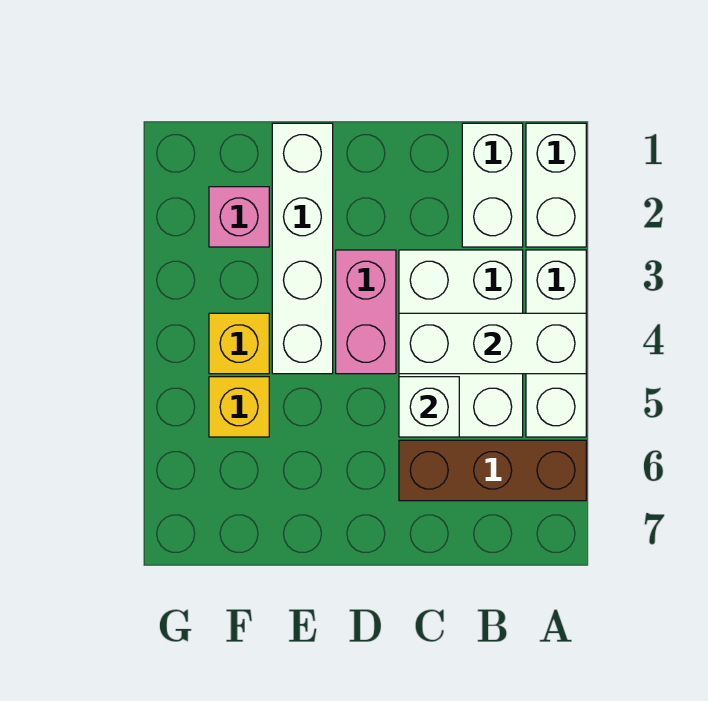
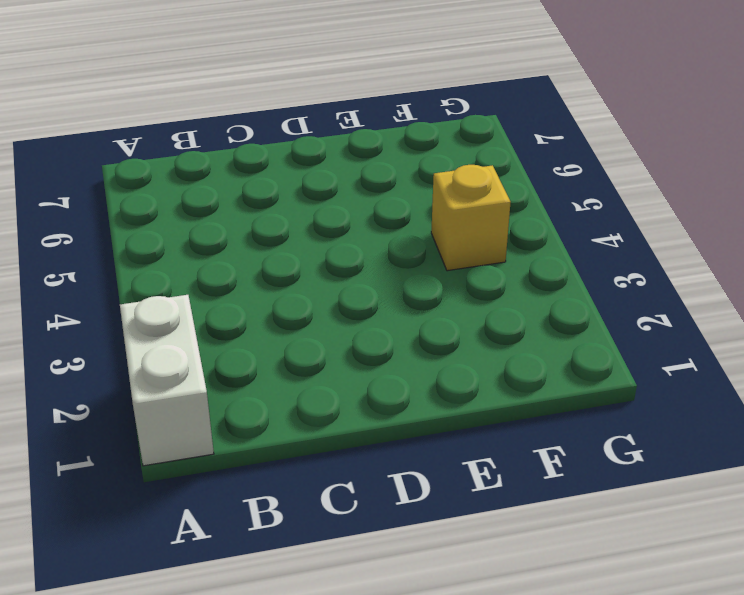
none -> white brick A3:A5 level 1
none -> brown brick A6:C6 level 1
none -> white brick B1:B2 level 1

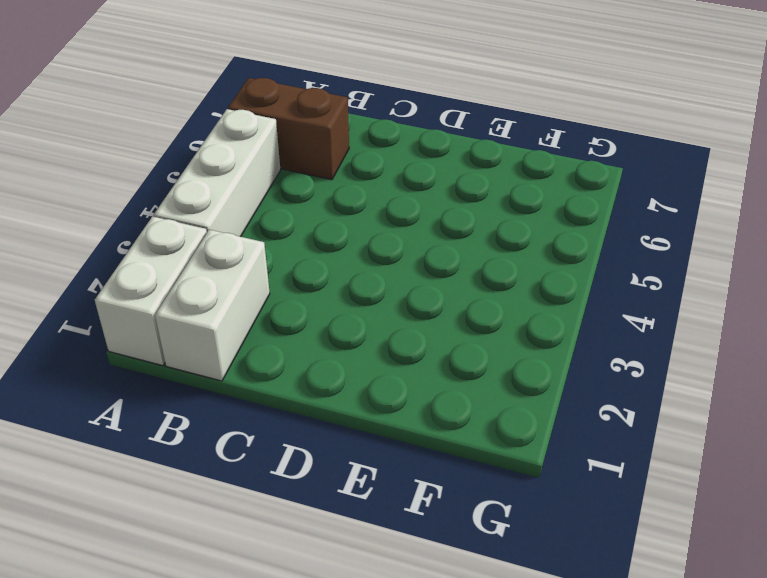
brown brick A6:B6 level 1 -> brown brick A6:C6 level 1
none -> white brick B3:C5 level 1
none -> pink brick D3:D4 level 1
none -> white brick E1:E4 level 1

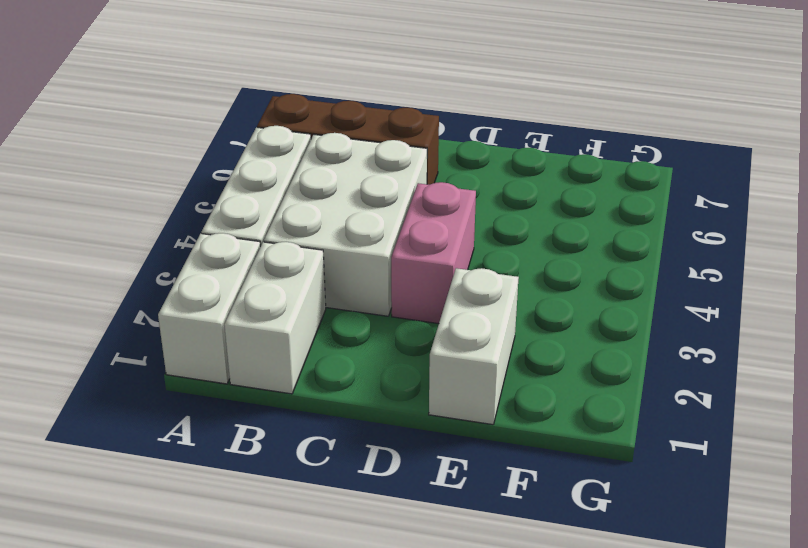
white brick E1:E2 level 1 -> white brick E1:E4 level 1
none -> pink brick F2 level 1
none -> yellow brick F4 level 1
none -> yellow brick F5 level 1

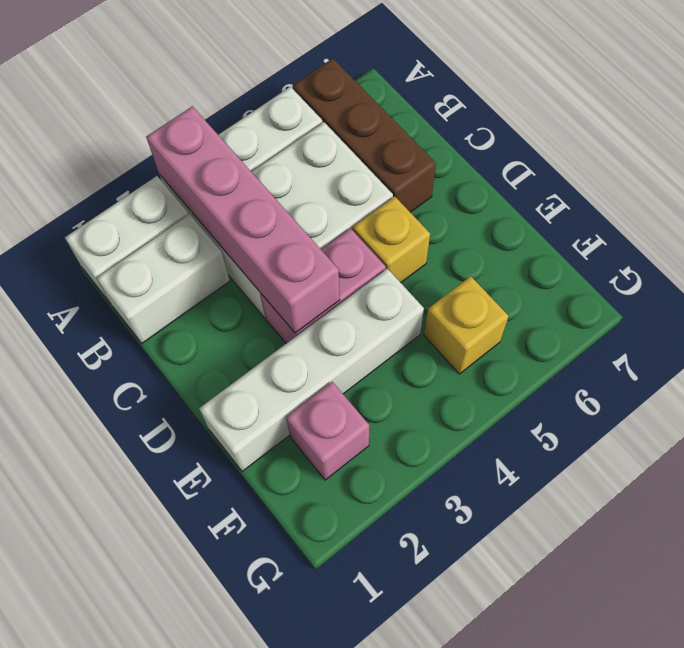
pink brick A3:D3 level 2 -> none
yellow brick D5 level 1 -> yellow brick F4 level 1
none -> white brick A4:C4 level 2
none -> white brick C5 level 2

